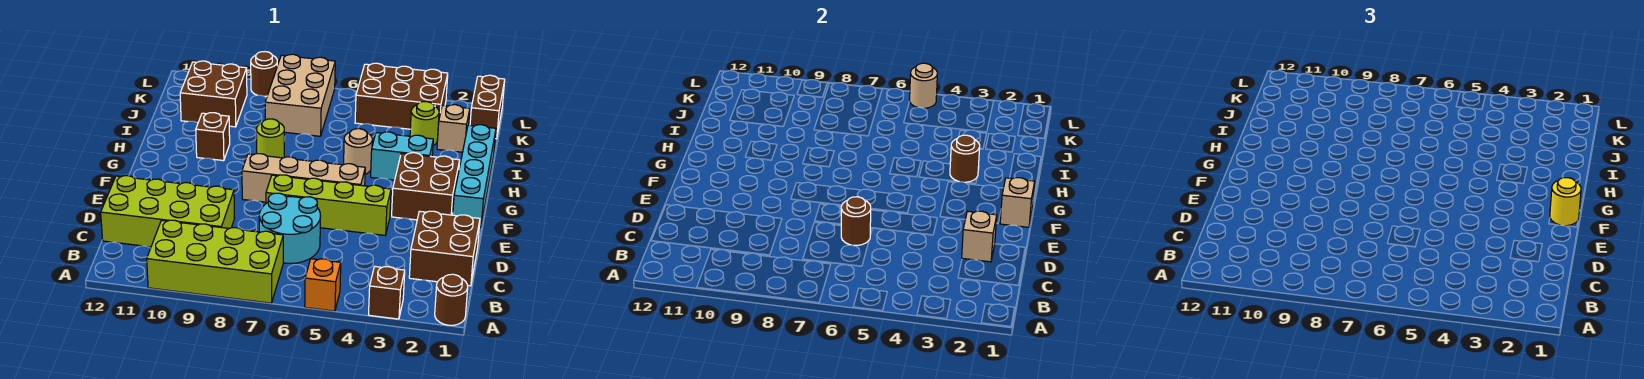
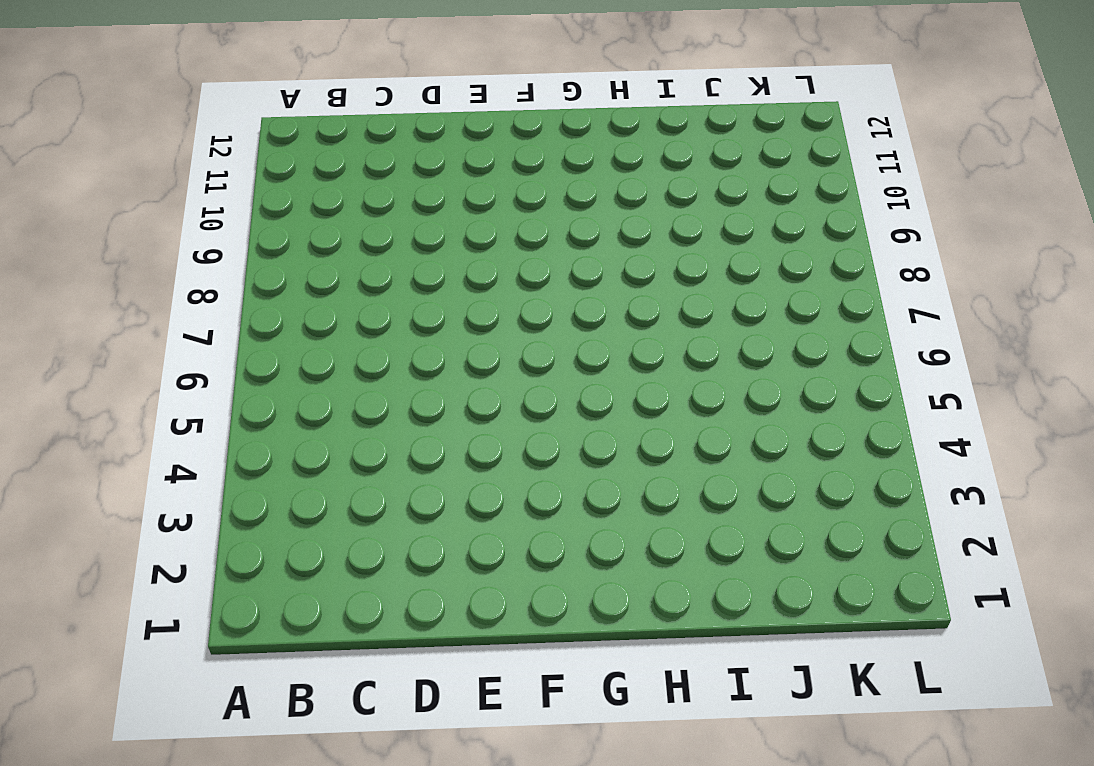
none -> brown round brick A1 level 1
none -> brown brick A3 level 1
none -> orange brick A5 level 1

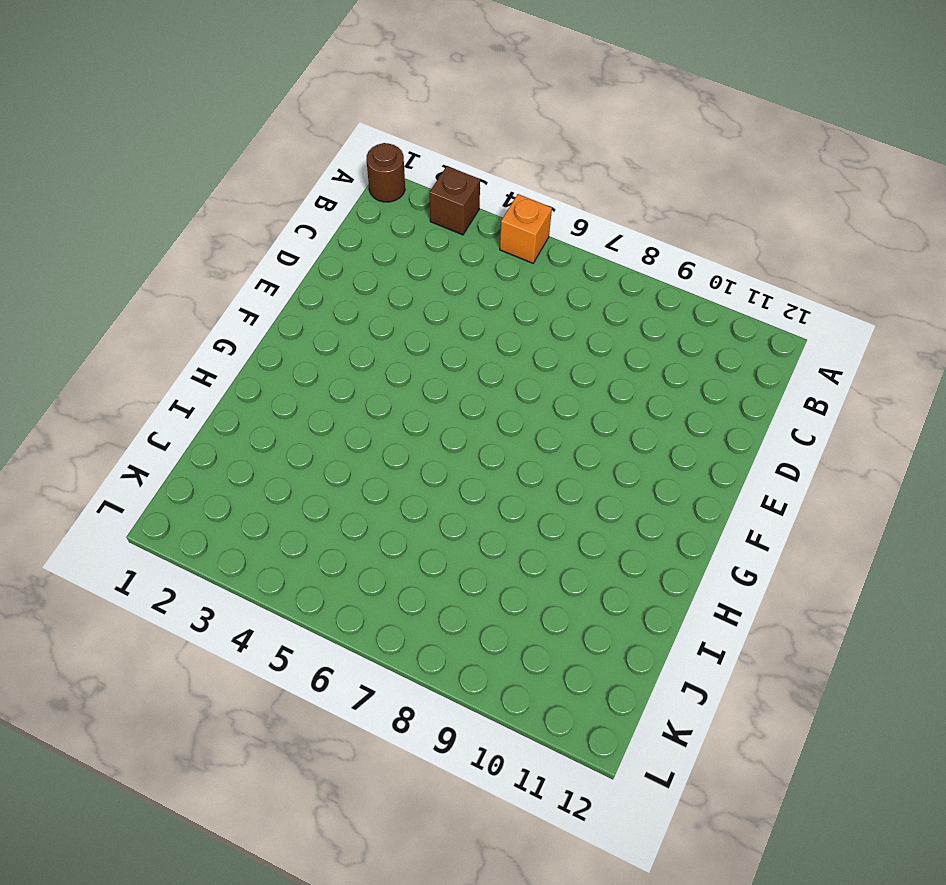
none -> lime brick A7:B10 level 1
none -> brown brick C1:D2 level 1
none -> cyan round brick C6:D7 level 1

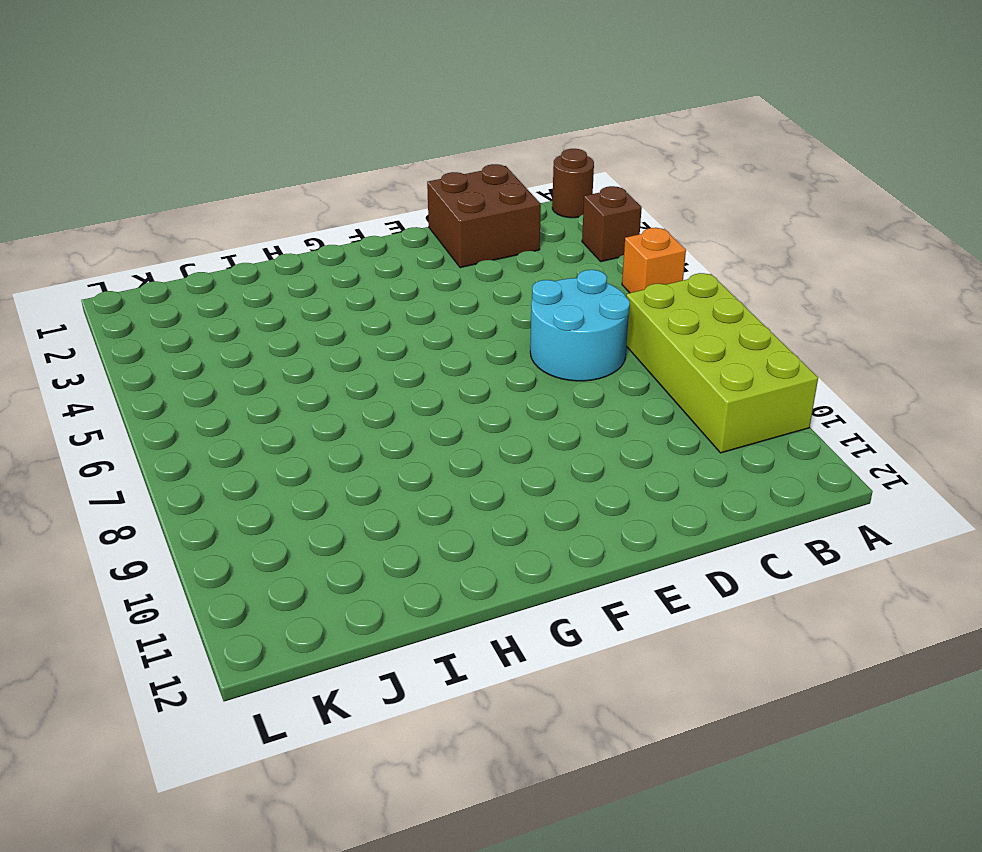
none -> lime brick C9:D12 level 1
none -> lime brick E4:E7 level 1
none -> cyan brick F1:I1 level 1

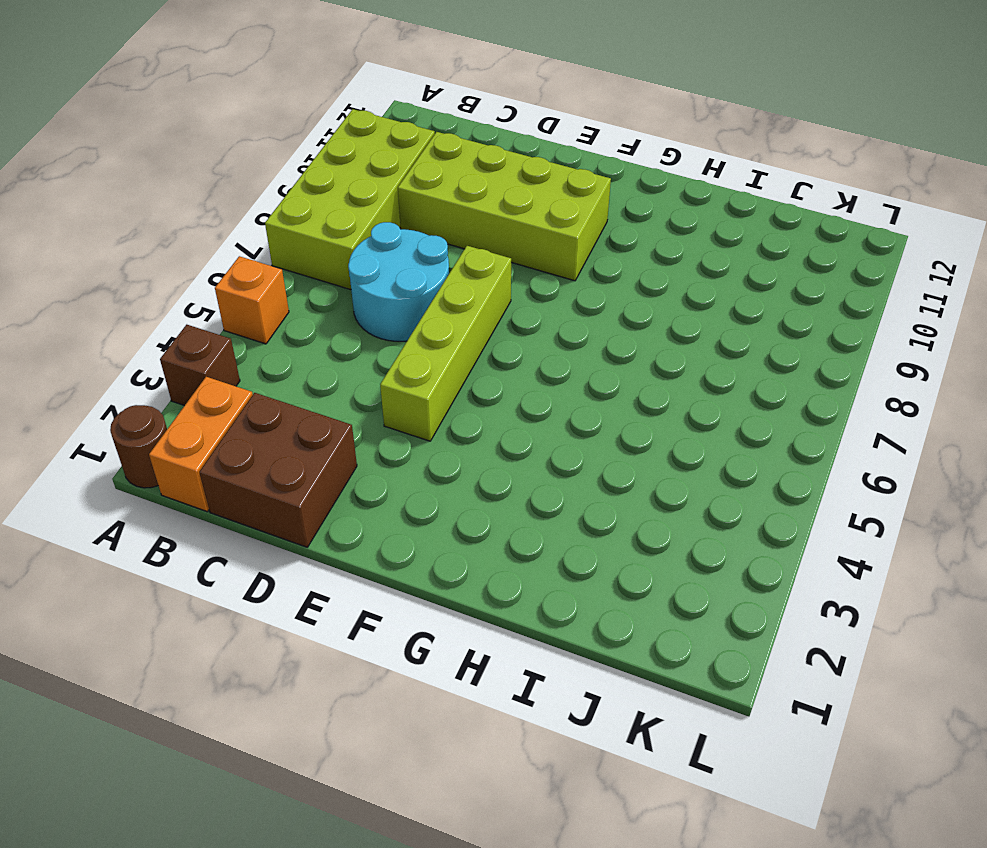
orange brick B1:B2 level 1 -> none
lime brick C9:F10 level 1 -> lime brick C9:D12 level 1
none -> cyan brick F1:I1 level 1
none -> brown brick F2:G3 level 1
none -> tan brick F5:F8 level 1

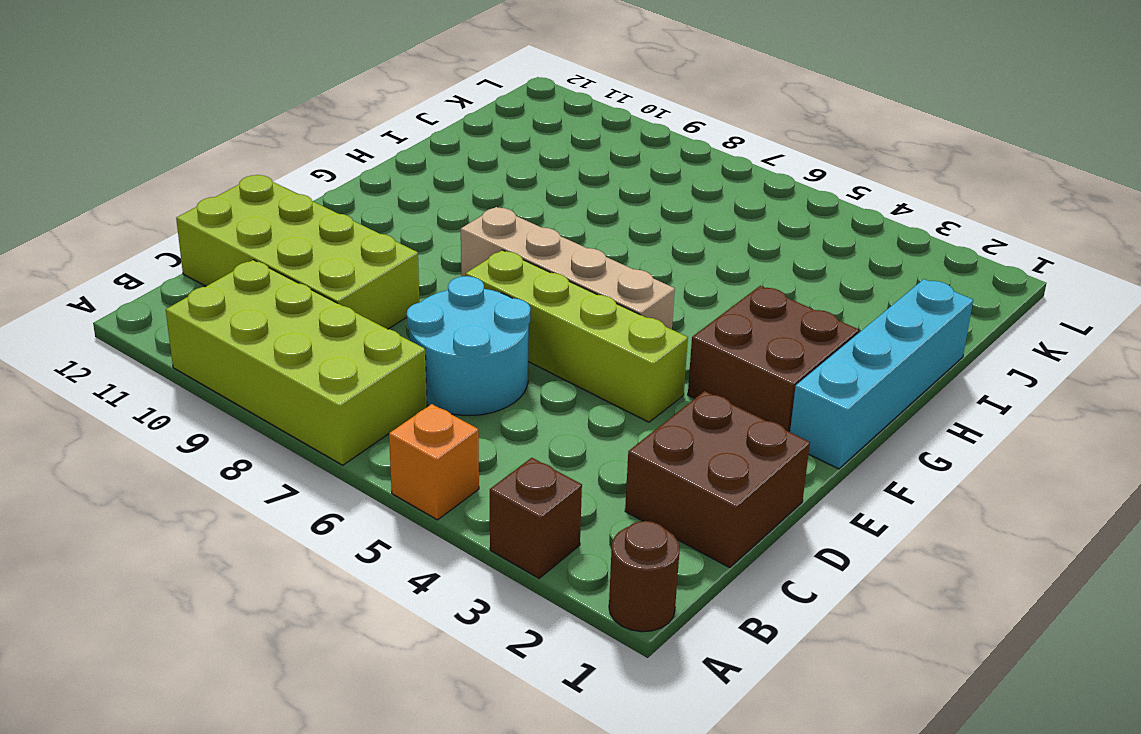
none -> cyan brick H3:H4 level 1
none -> tan round brick H5 level 1
none -> lime round brick H8 level 1

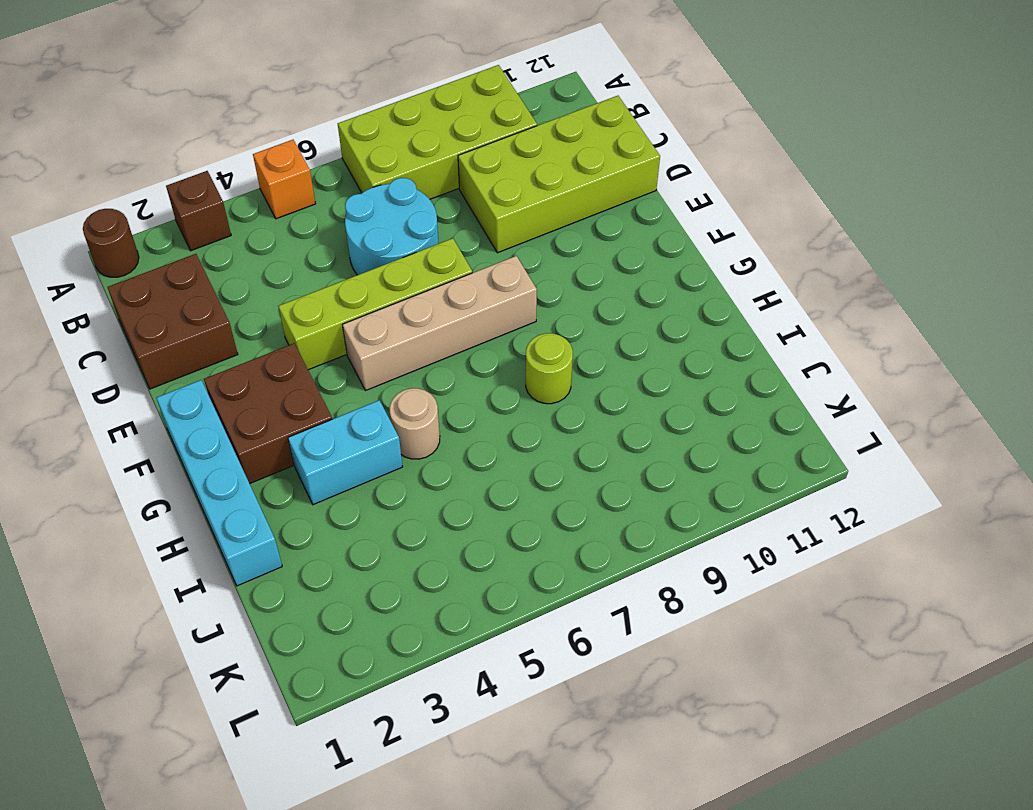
none -> brown brick H10 level 1
none -> tan brick J2 level 1
none -> lime round brick J3 level 1

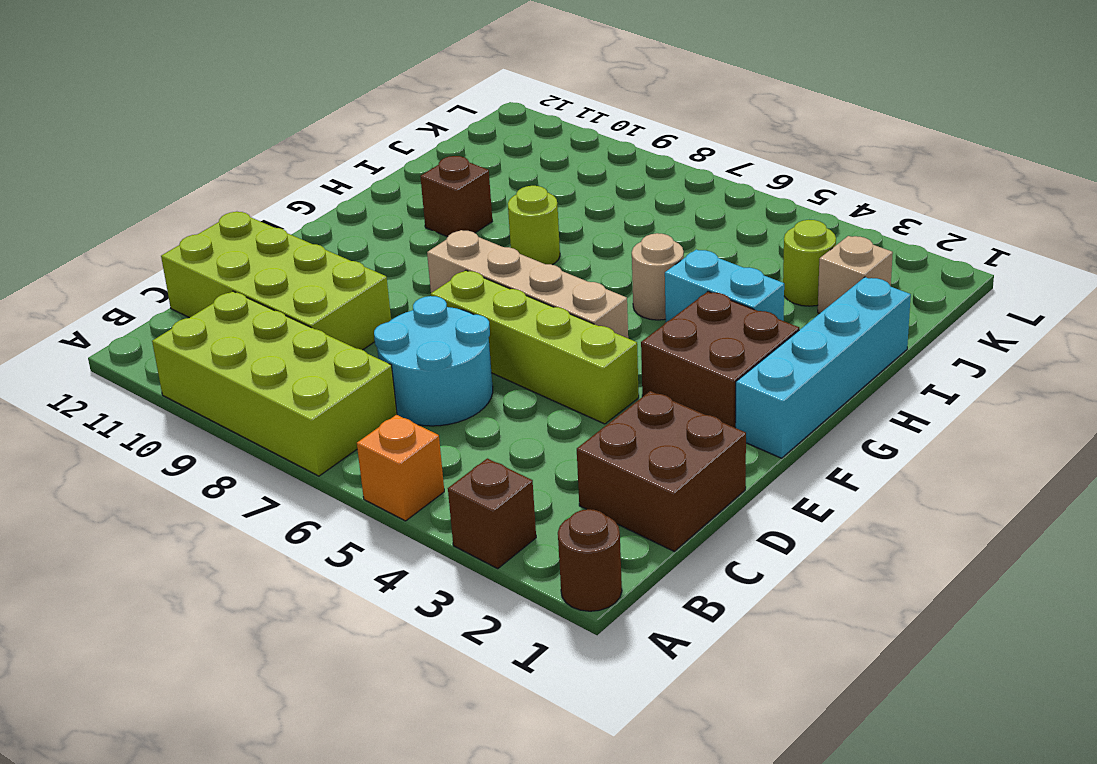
none -> tan brick J7:L8 level 1
none -> brown brick J10:K11 level 1
none -> brown brick K1:L1 level 1

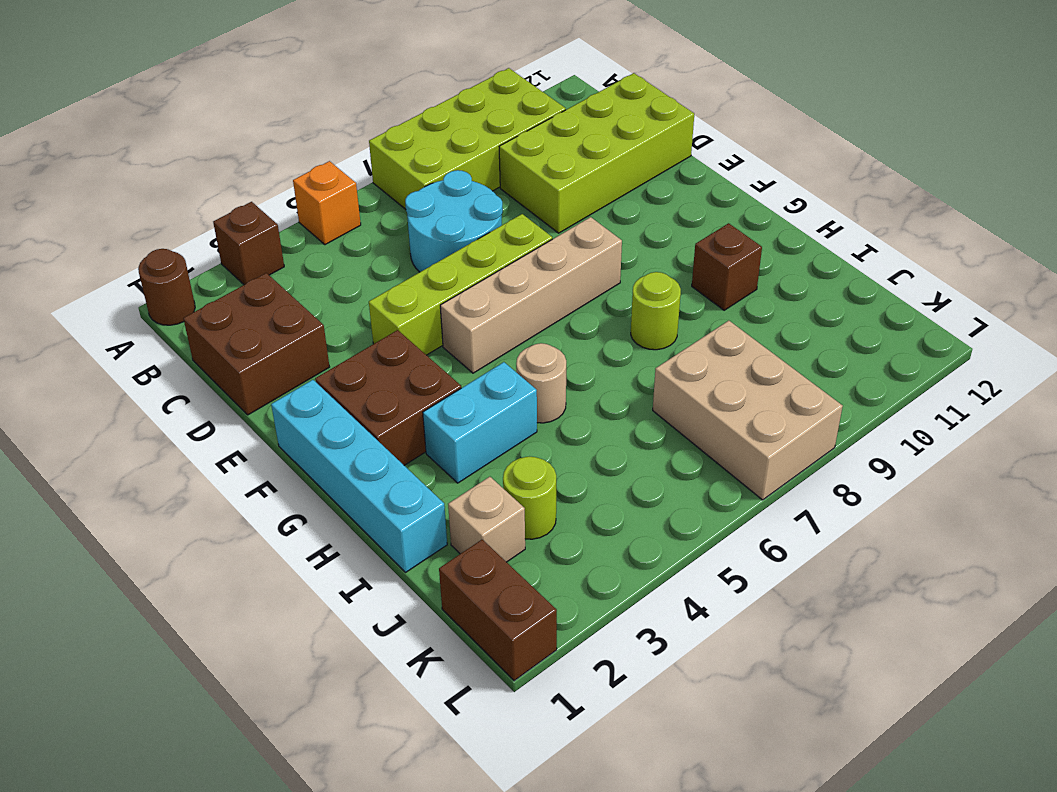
none -> brown brick J10:K11 level 1
none -> brown brick K3:L5 level 1
none -> brown round brick L9 level 1

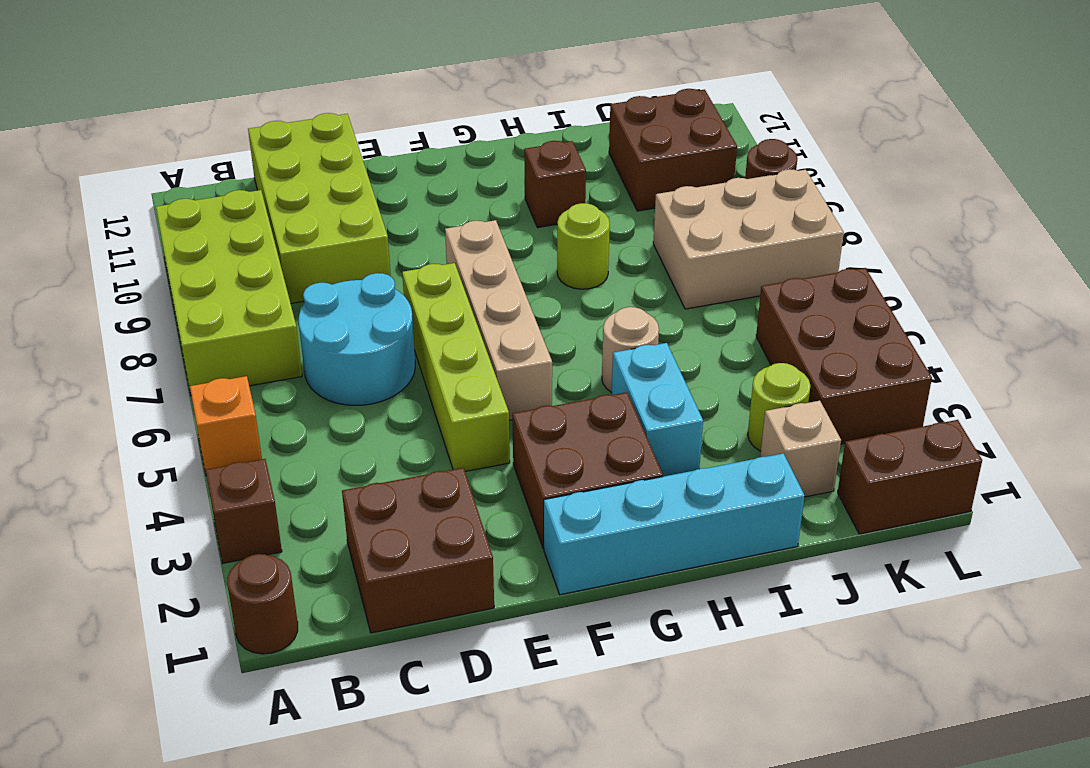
none -> tan brick D2 level 2
none -> brown round brick D6 level 2
none -> tan brick F1 level 2

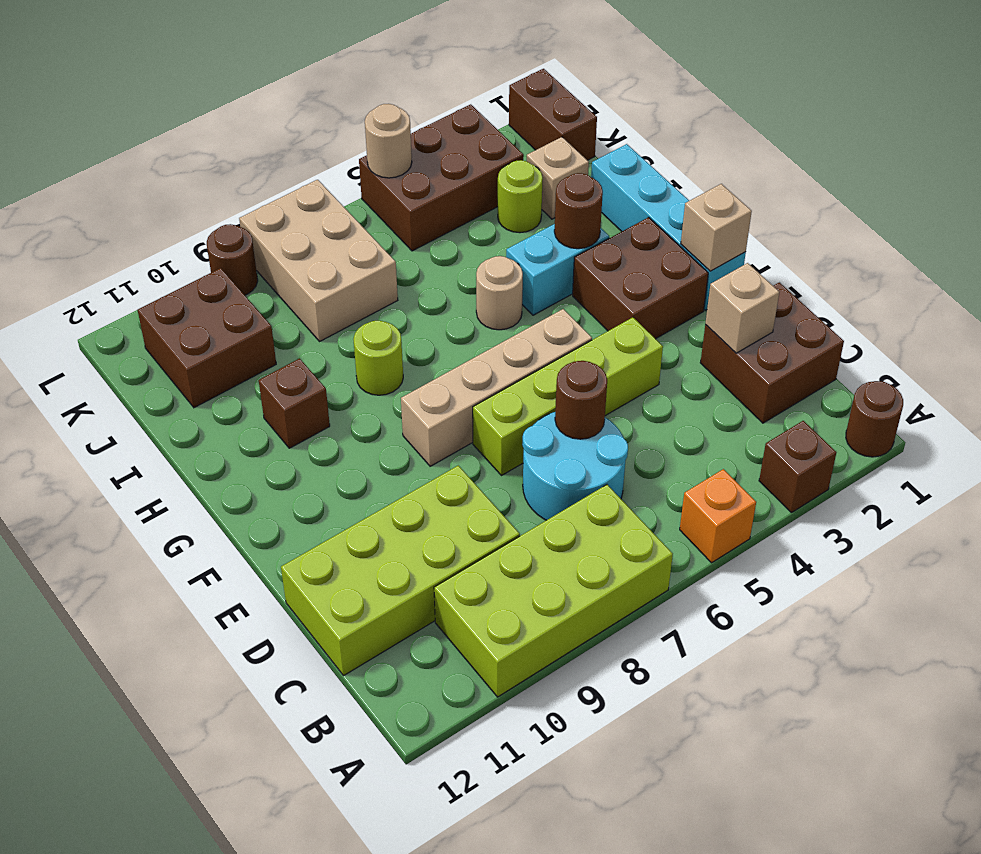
none -> yellow round brick F1 level 3

